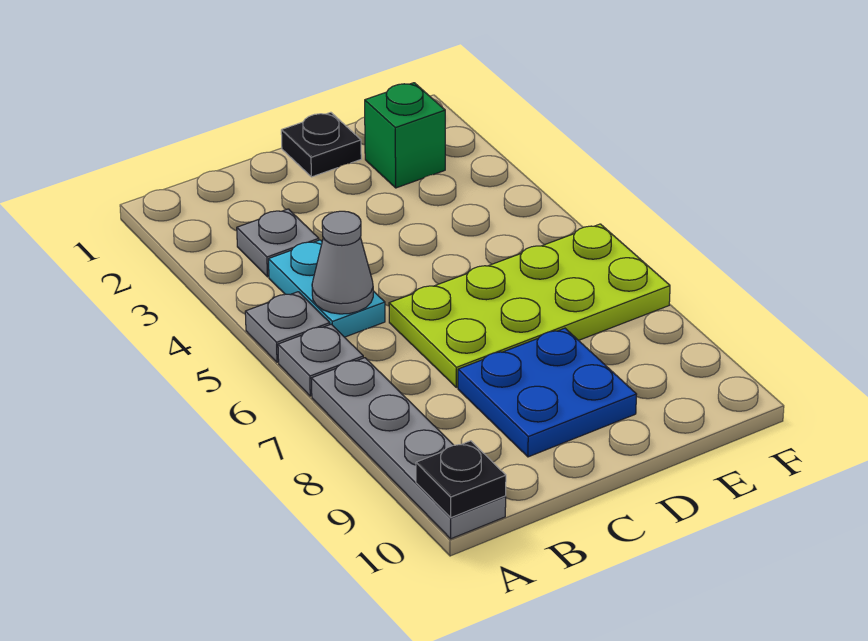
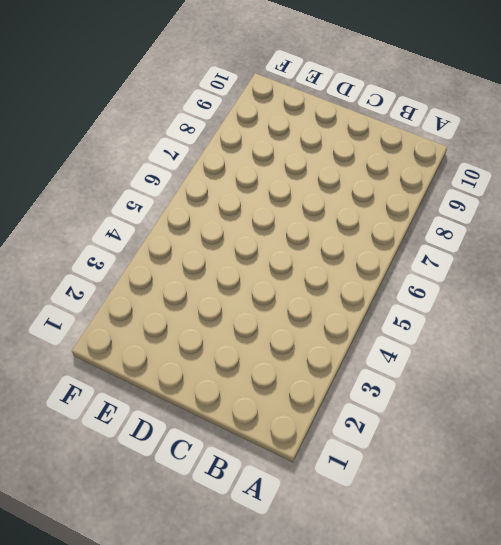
none -> grey plate A5 level 1
none -> grey plate A6 level 1

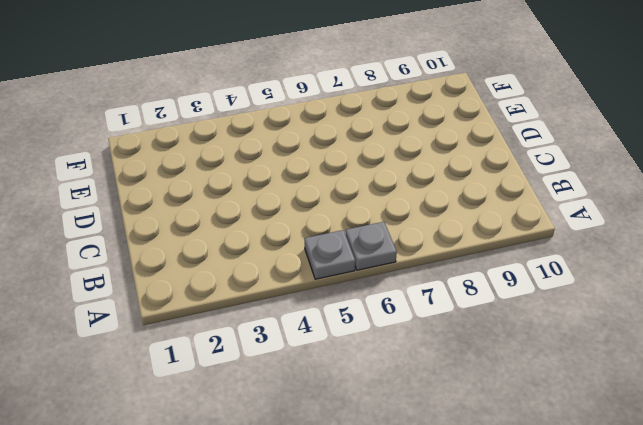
none -> grey plate A7:A10 level 1
none -> grey plate B3 level 1

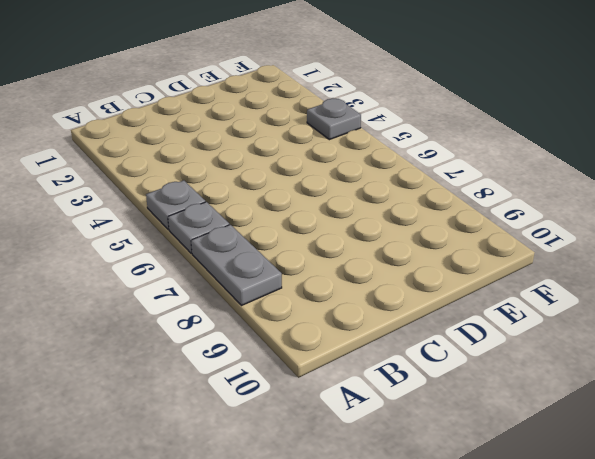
grey plate A7:A8 level 1 -> grey plate A7:A10 level 1
grey plate F4 level 1 -> grey plate B3 level 1
none -> cyan plate B4:B5 level 1
none -> lime plate C6:F7 level 1

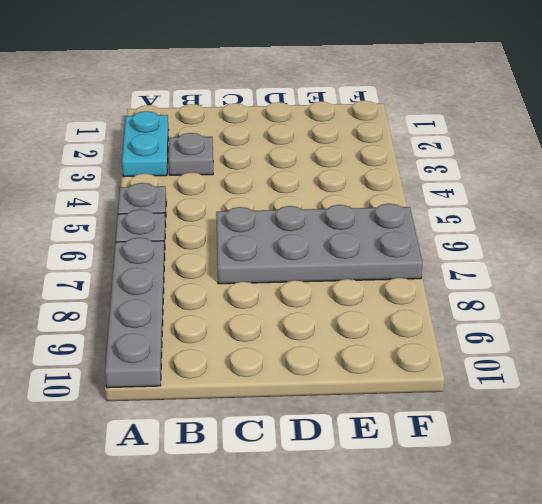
cyan plate A2:A3 level 1 -> cyan plate B4:B5 level 1
grey plate C6:F7 level 1 -> lime plate C6:F7 level 1
none -> blue plate C8:D9 level 1
none -> black plate D1 level 1

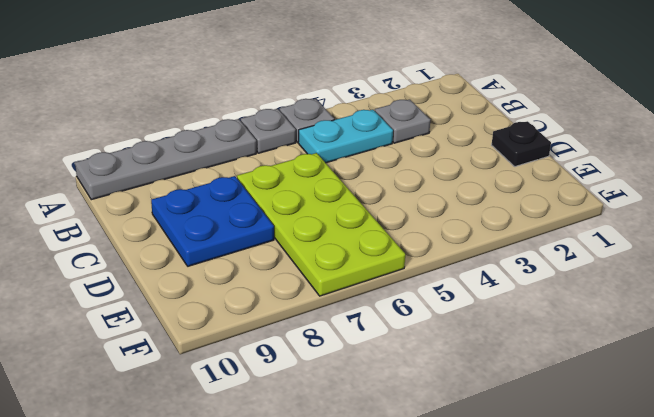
none -> green brick E2 level 1
none -> black plate A10 level 2

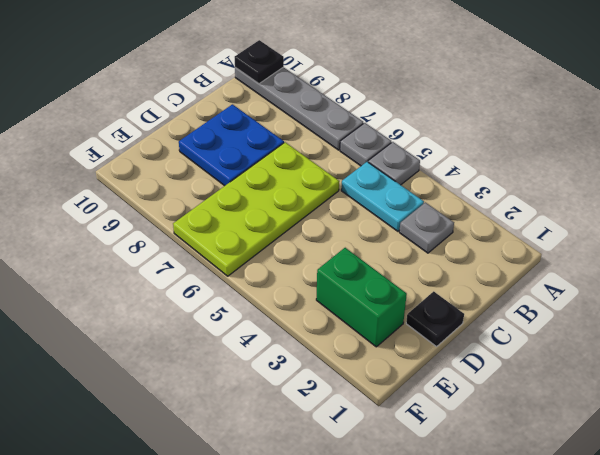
green brick E2:E3 level 1 -> green brick E2 level 1
none -> grey cone B5 level 2

